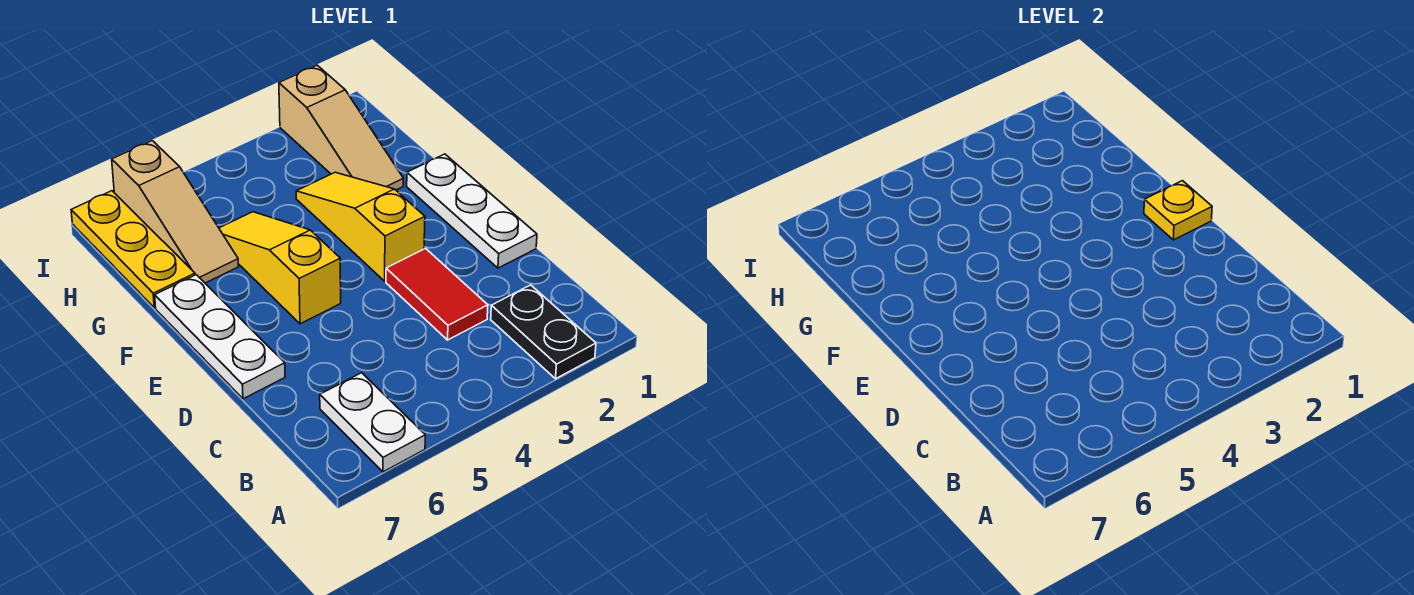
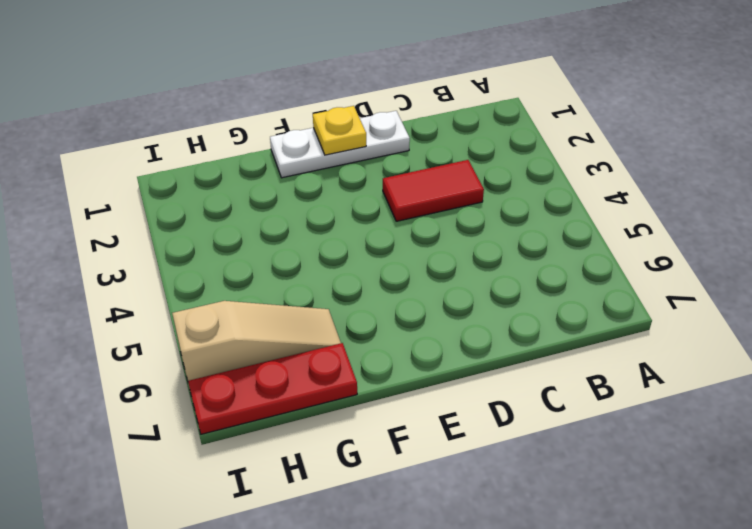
red plate G7:I7 level 1 -> yellow plate G7:I7 level 1
none -> black plate A2:B2 level 1
none -> white plate A6:B6 level 1

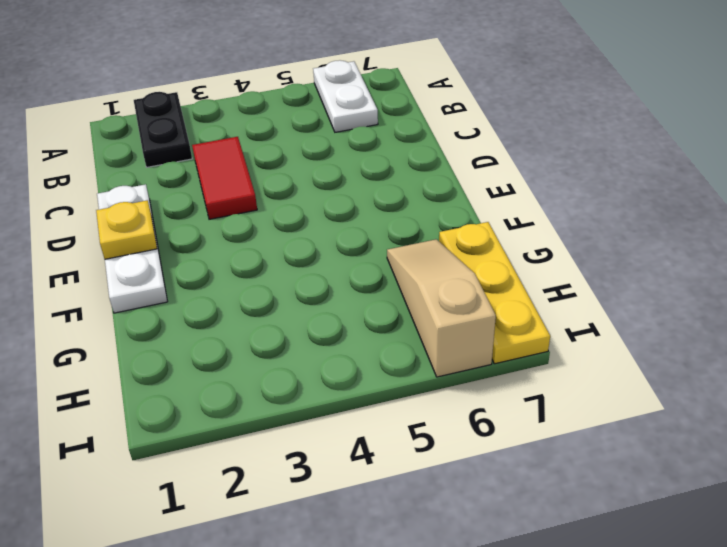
none -> white plate D7:F7 level 1
none -> yellow slope E3:G3 level 1 top E

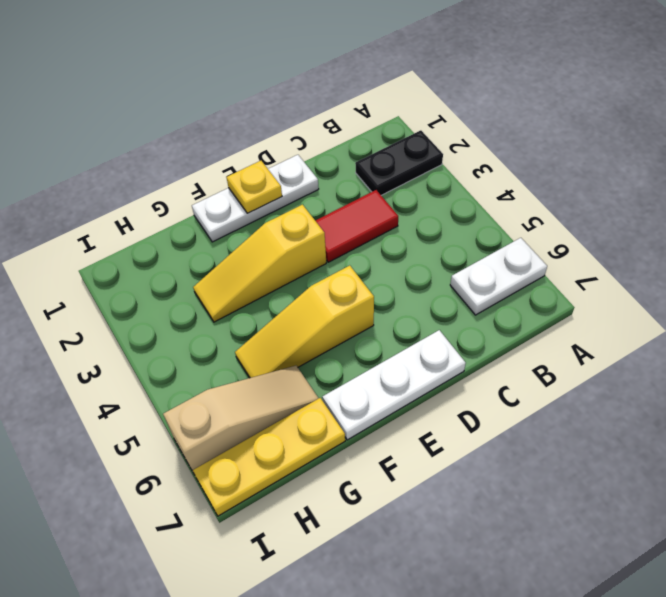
none -> tan slope G2:I2 level 1 top I

